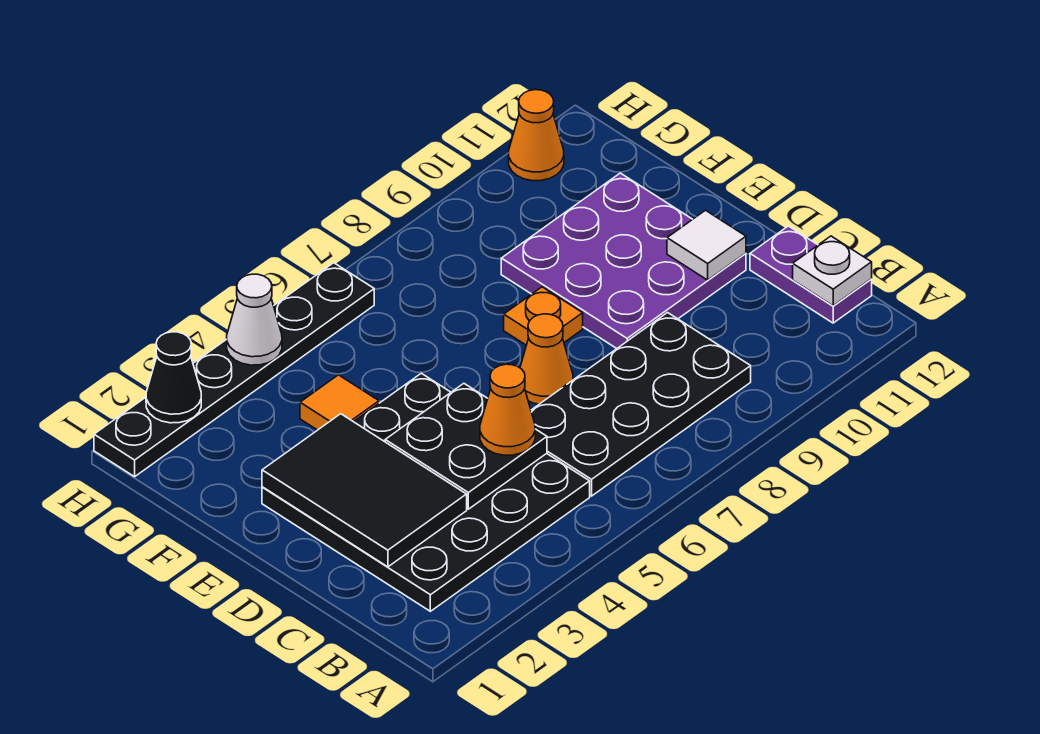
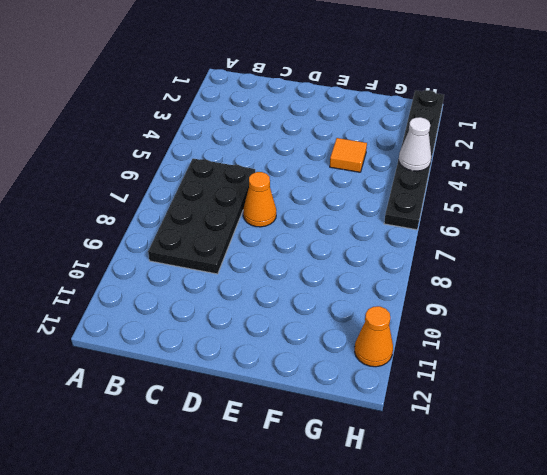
none -> black plate B2:E5 level 1
none -> purple plate B12:C12 level 1
none -> purple plate D9:F11 level 1

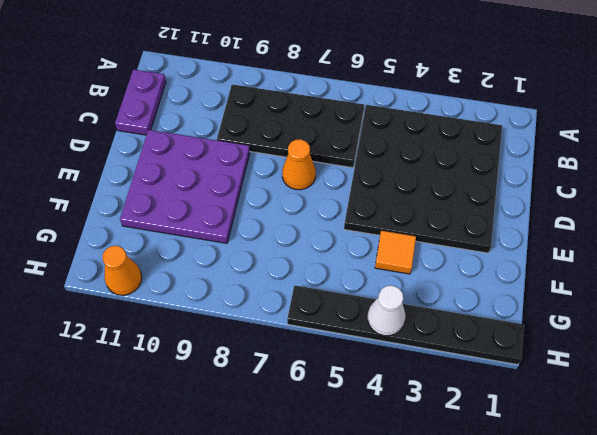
none -> orange plate E8 level 1
none -> white plate B12 level 2
none -> black tile C2:E3 level 2

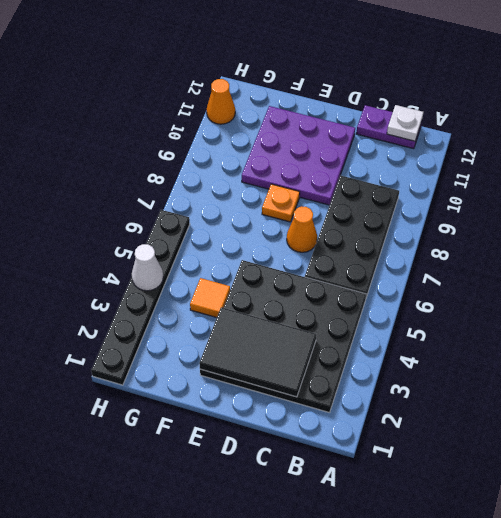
none -> black plate C4:D5 level 2
none -> white tile D11 level 2
none -> black cone H2 level 2

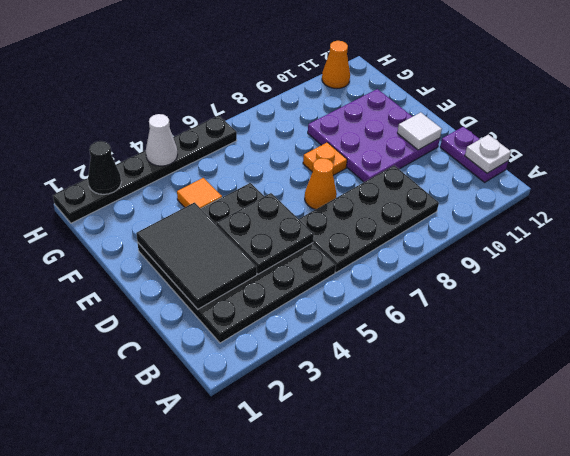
none -> orange cone C5 level 3

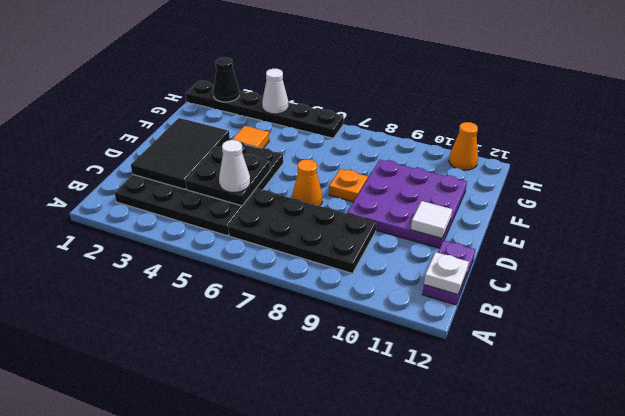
white cone C5 level 3 -> orange cone C5 level 3

